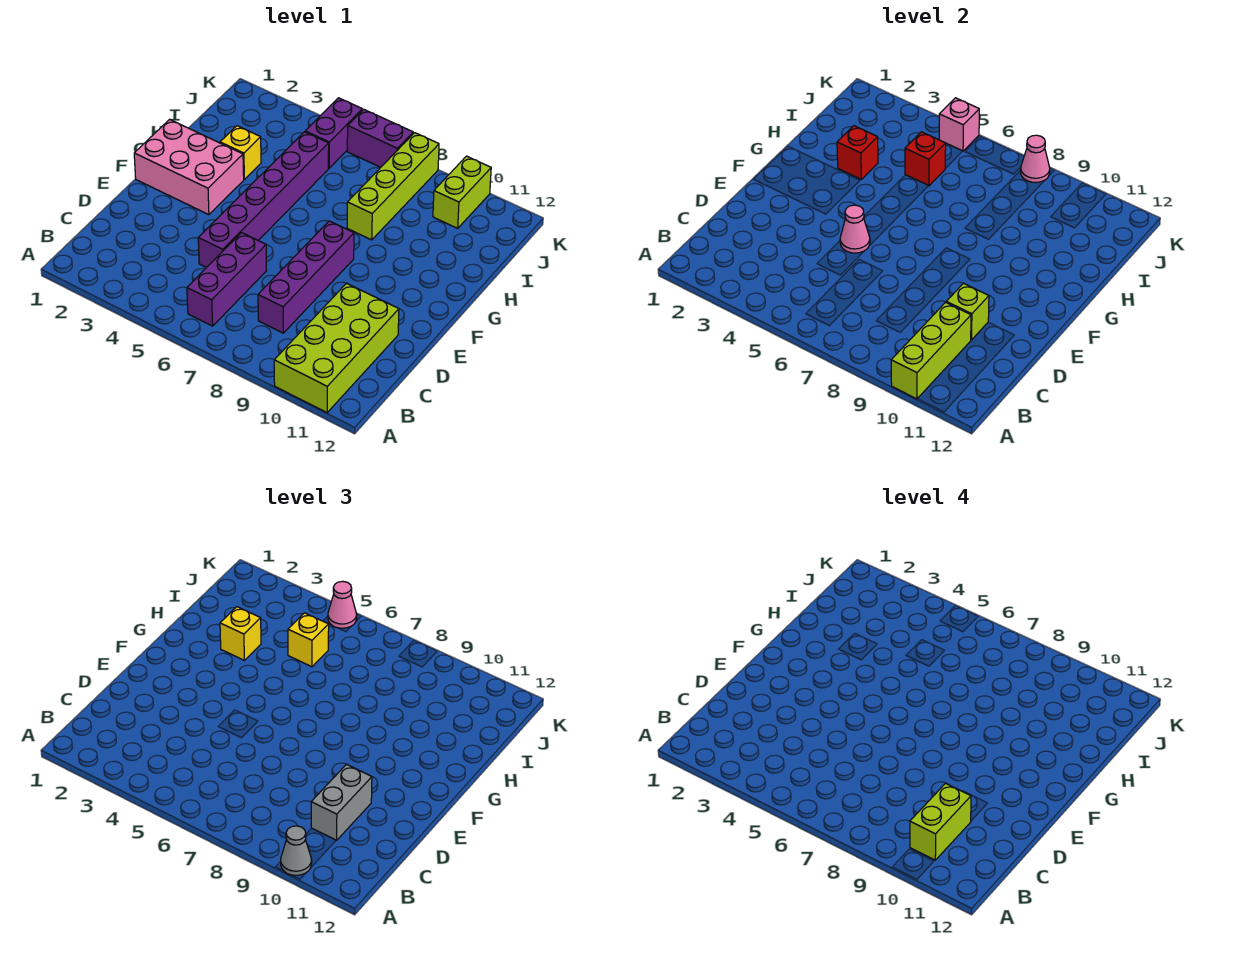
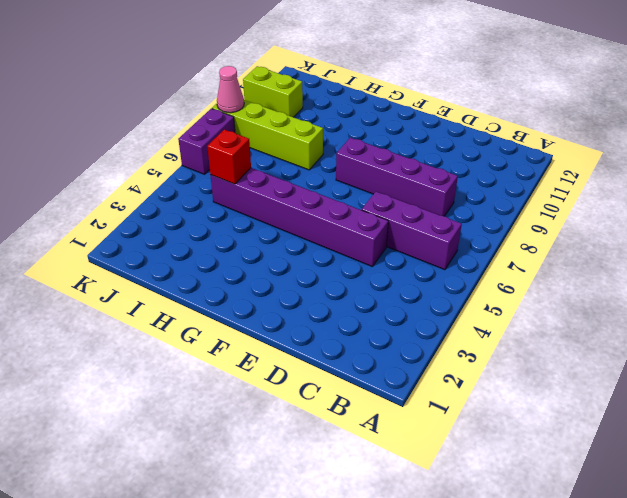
none -> lime brick A10:D11 level 1
none -> pink brick F1:G3 level 1
none -> yellow brick H3 level 1

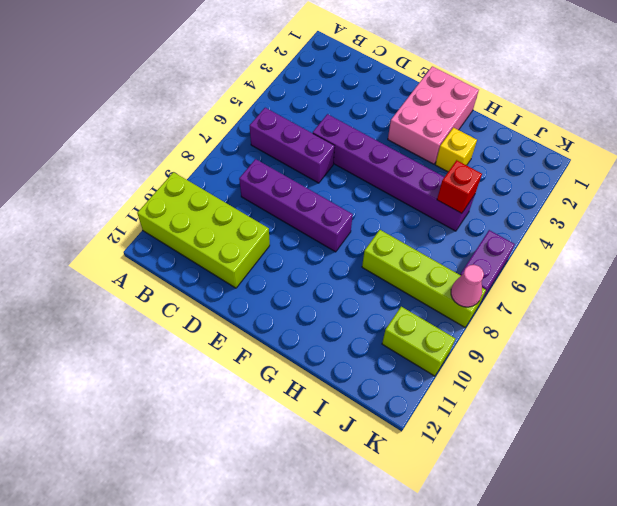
none -> purple brick J5:K5 level 1
none -> lime brick A10:C10 level 2
none -> lime brick D10 level 2

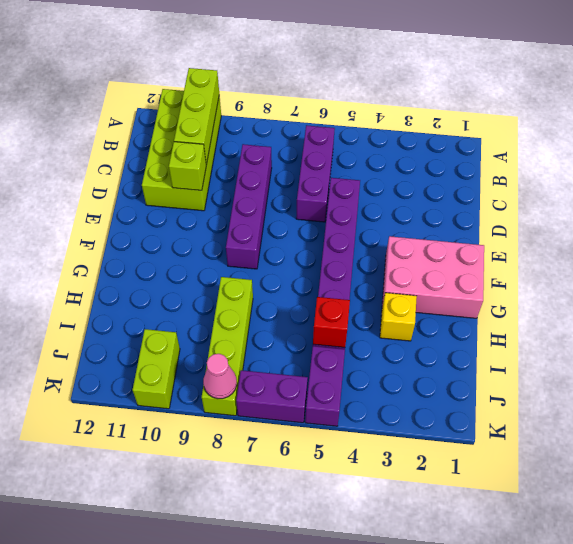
none -> pink cone E5 level 2
none -> red brick H3 level 2
none -> pink brick K5 level 2

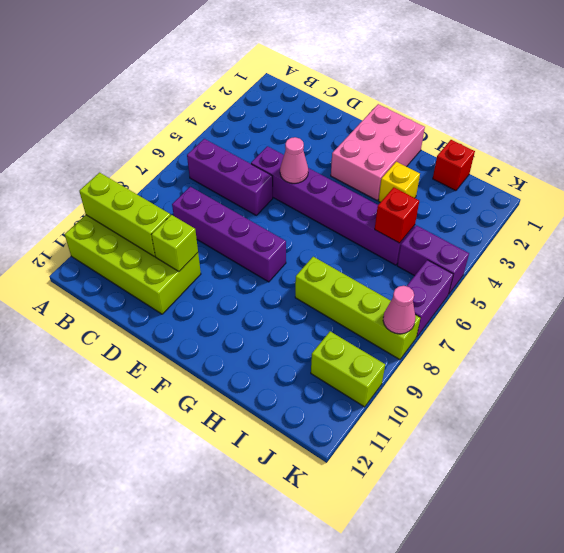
red brick I1 level 1 -> red brick H3 level 2
none -> pink brick K5 level 2
none -> grey cone A10 level 3
none -> grey brick C10:D10 level 3

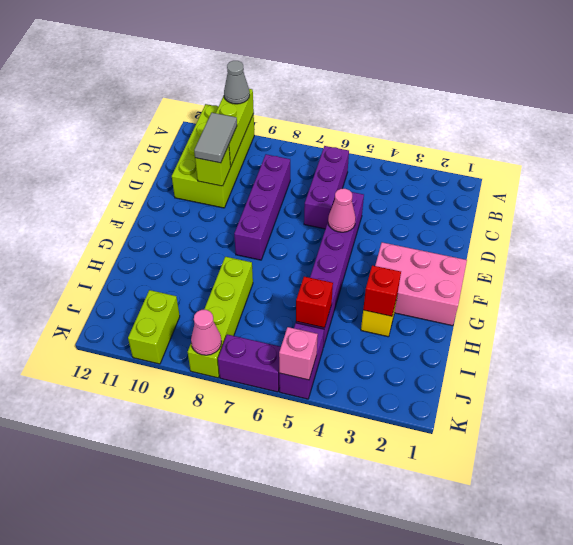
grey tile C10:D10 level 3 -> grey brick C10:D10 level 3
none -> yellow brick H3 level 3
none -> yellow brick I5 level 3
none -> pink cone K5 level 3

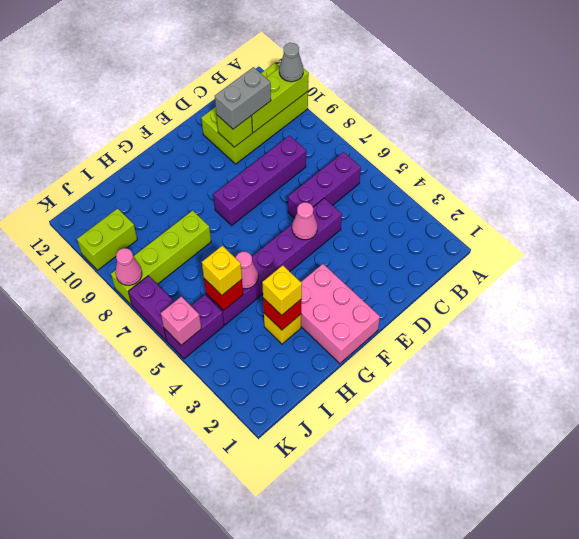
pink cone H5 level 2 -> pink cone K5 level 3
none -> lime brick B10:C10 level 4

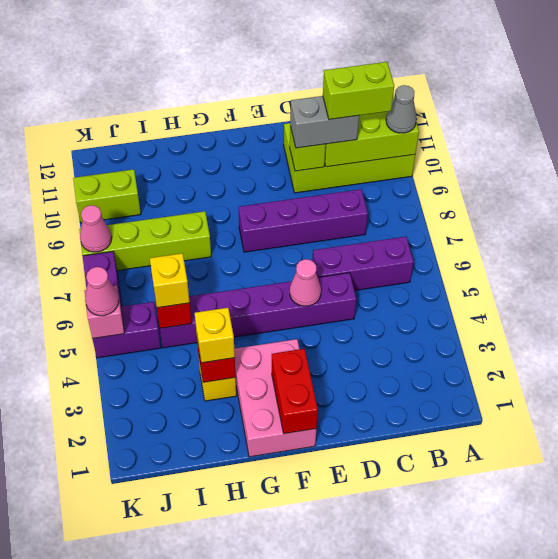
red brick F1:F2 level 2 -> none

